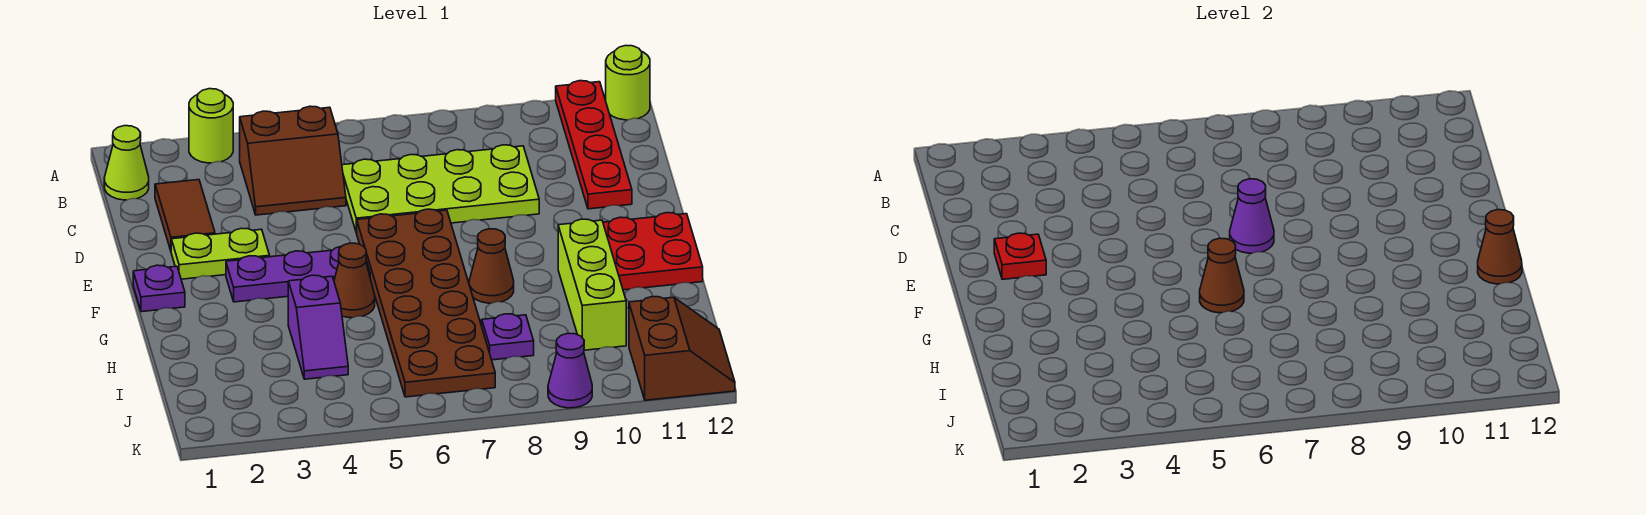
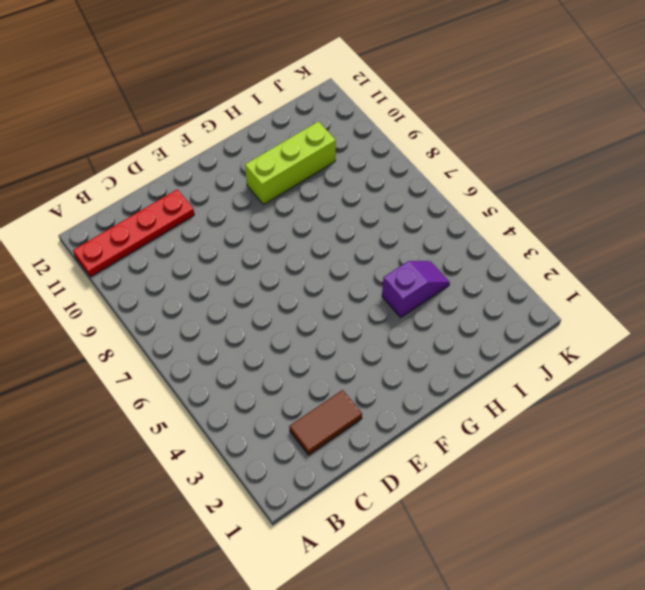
none -> lime round brick A3 level 1
none -> lime round brick A12 level 1
none -> lime cone B1 level 1

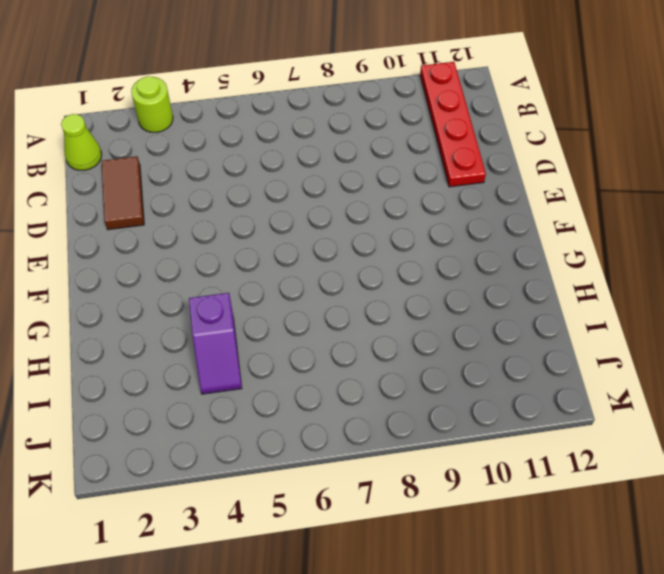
none -> lime round brick A12 level 1
none -> brown slope B4:C5 level 1 top B
none -> lime plate C6:D9 level 1

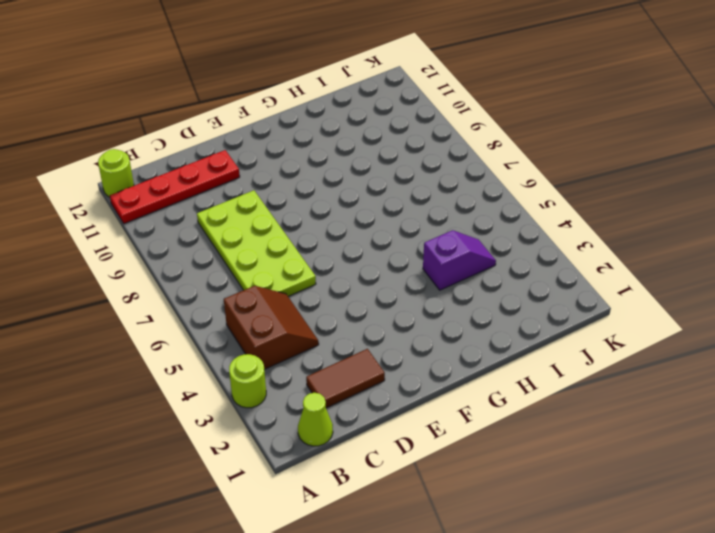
none -> lime plate E2:E3 level 1
none -> brown plate E6:J7 level 1
none -> purple plate F1 level 1

